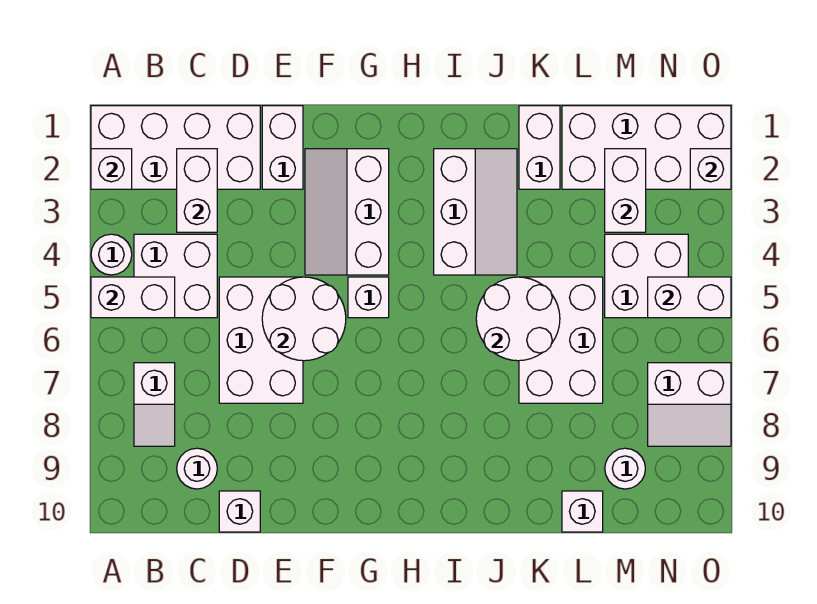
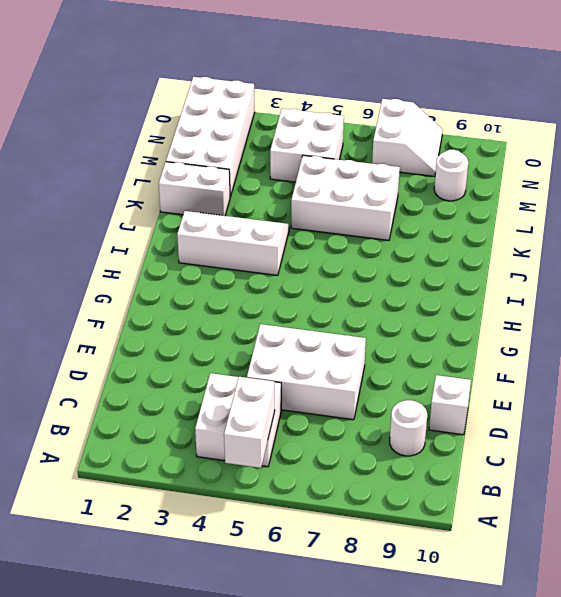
none -> white brick A1:D2 level 1
none -> white round brick A4 level 1
none -> white slope B7:B8 level 1 top 7

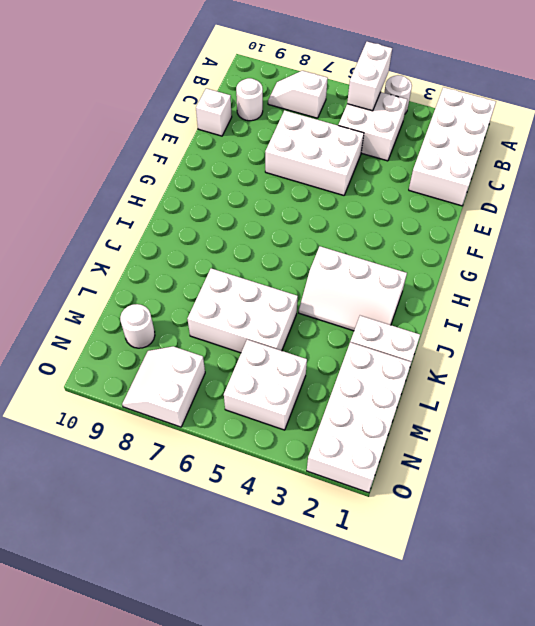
none -> white brick E1:E2 level 1
none -> white slope F2:G4 level 1 top G
none -> white brick G5 level 1

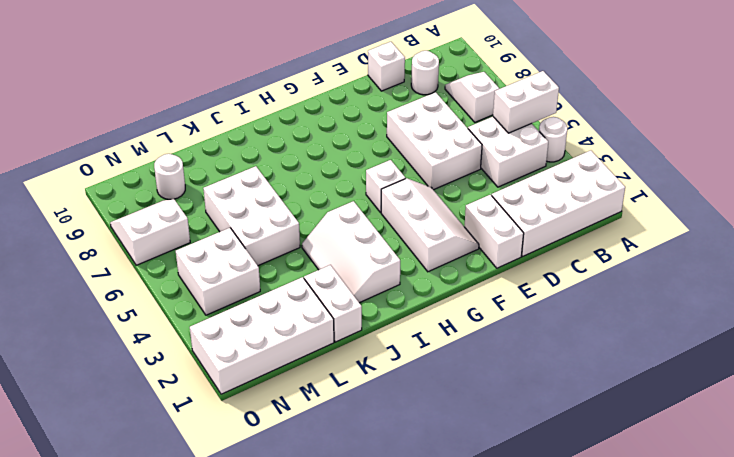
none -> white brick L10 level 1
none -> white brick A2 level 2
none -> white brick C2:C3 level 2

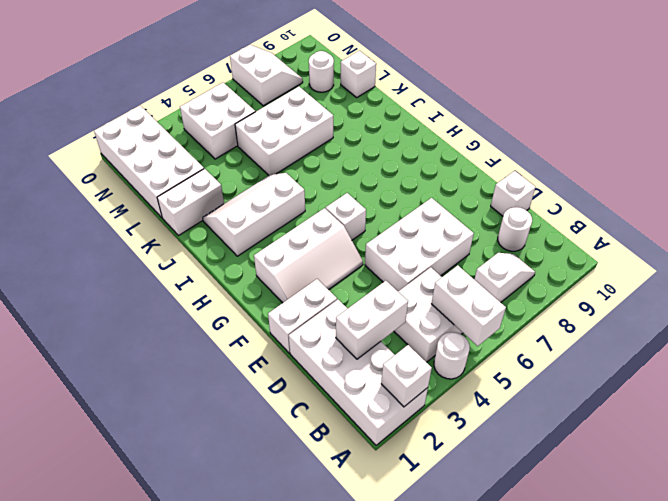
none -> white round brick E5:F6 level 2
none -> white round brick J5:K6 level 2
none -> white brick M2:M3 level 2

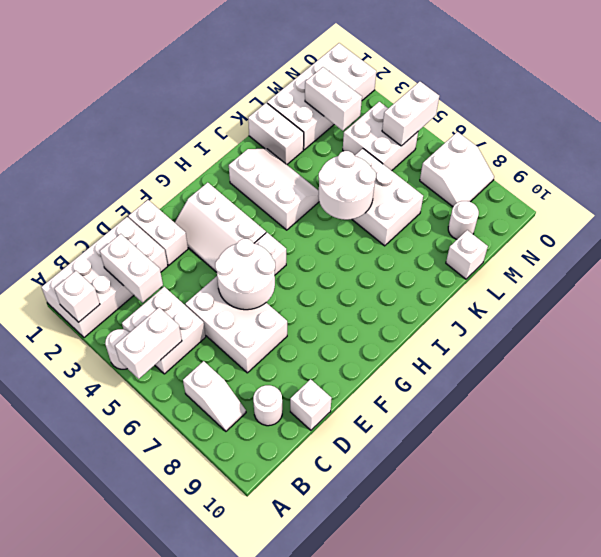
none -> white brick O2 level 2

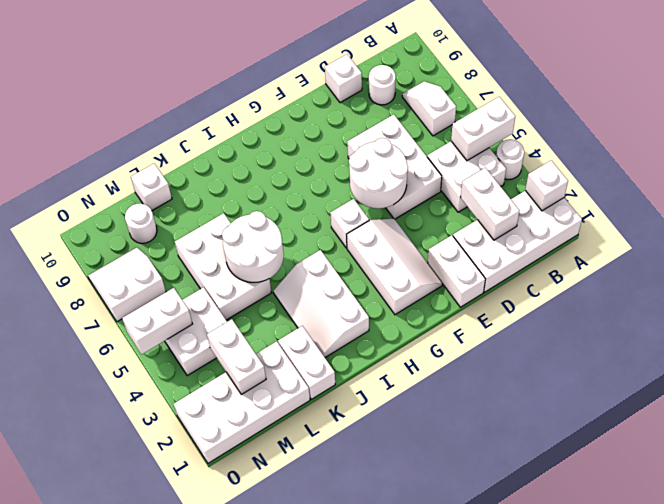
none -> white brick O2 level 2

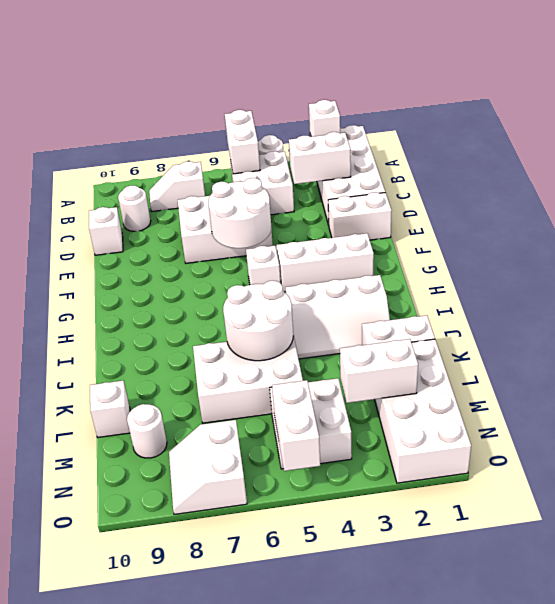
none -> white brick O2 level 2

